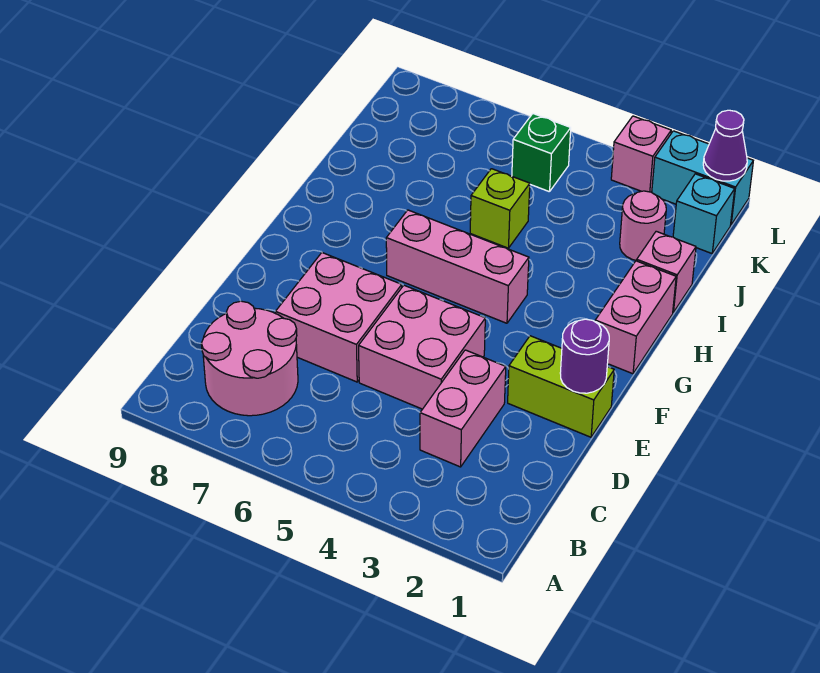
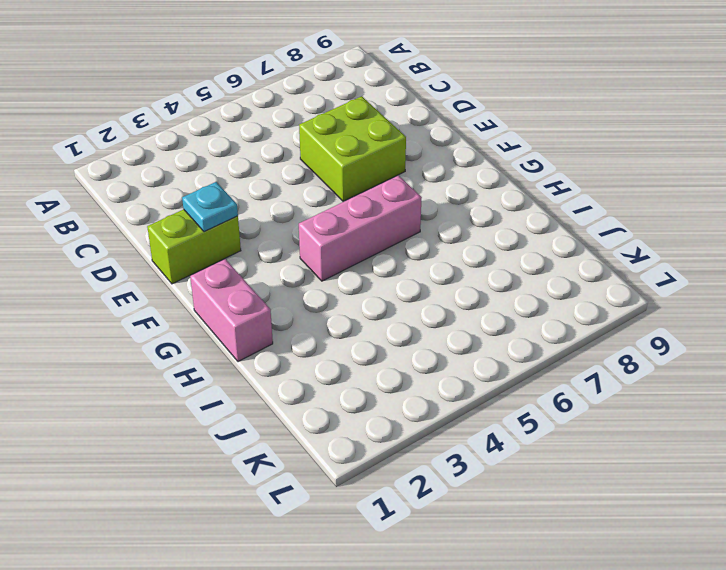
lime brick D6:E7 level 1 -> pink brick D6:E7 level 1
cyan plate E2 level 2 -> none
none -> pink round brick B7:C8 level 1
none -> pink brick C3:D3 level 1
none -> pink brick D4:E5 level 1

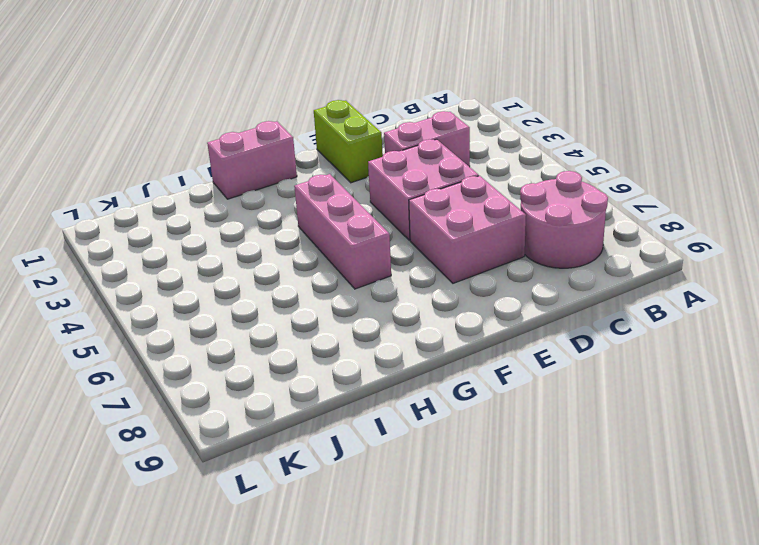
none -> pink brick I1 level 1
none -> lime brick I5 level 1
none -> pink round brick J2 level 1

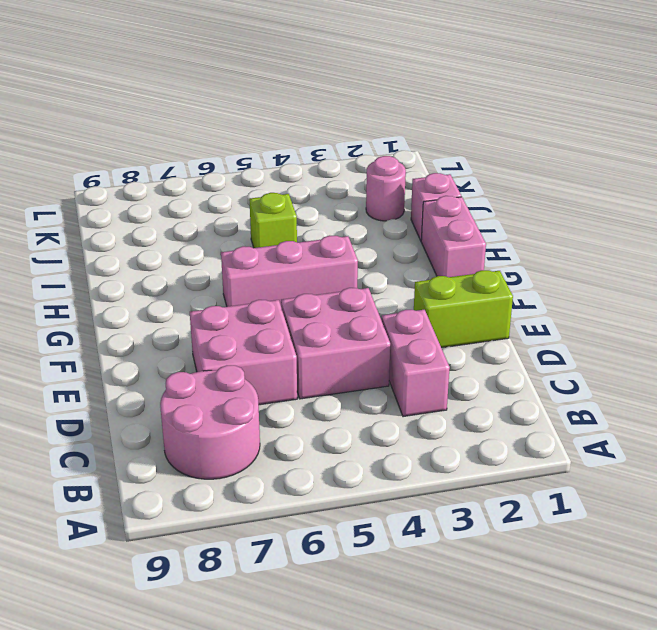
none -> cyan brick K1 level 1
none -> green brick K5 level 1
none -> cyan brick L1:L2 level 1

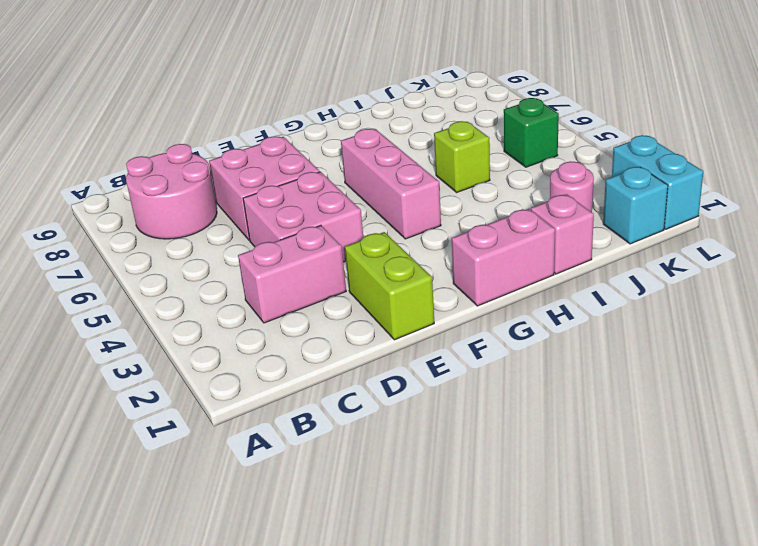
none -> pink brick L3 level 1
none -> purple round brick E1 level 2
none -> purple cone L1 level 2

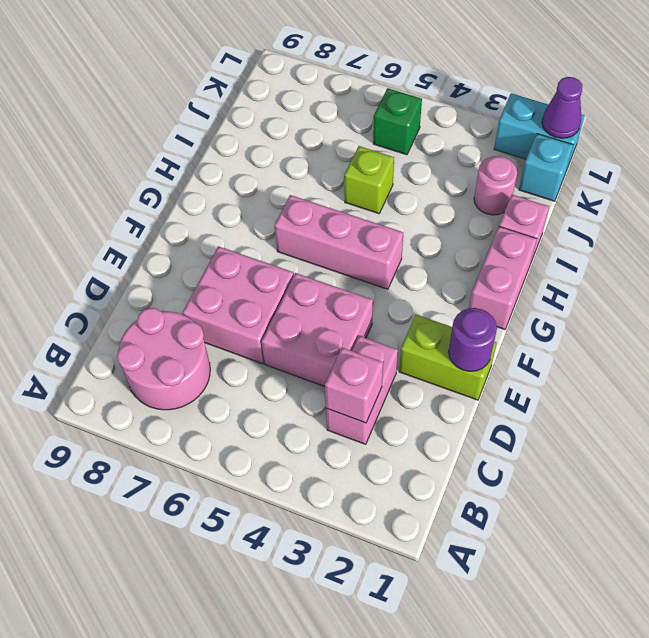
pink brick C3 level 2 -> pink brick L3 level 1

